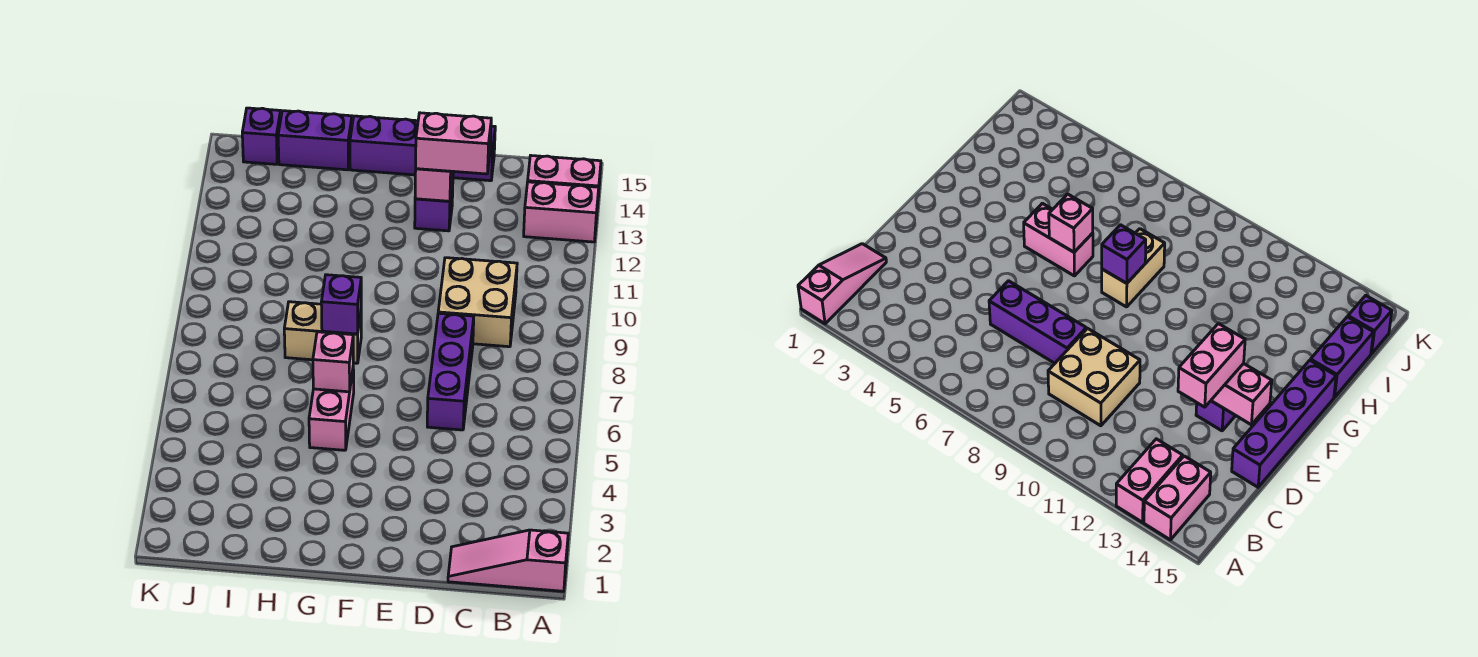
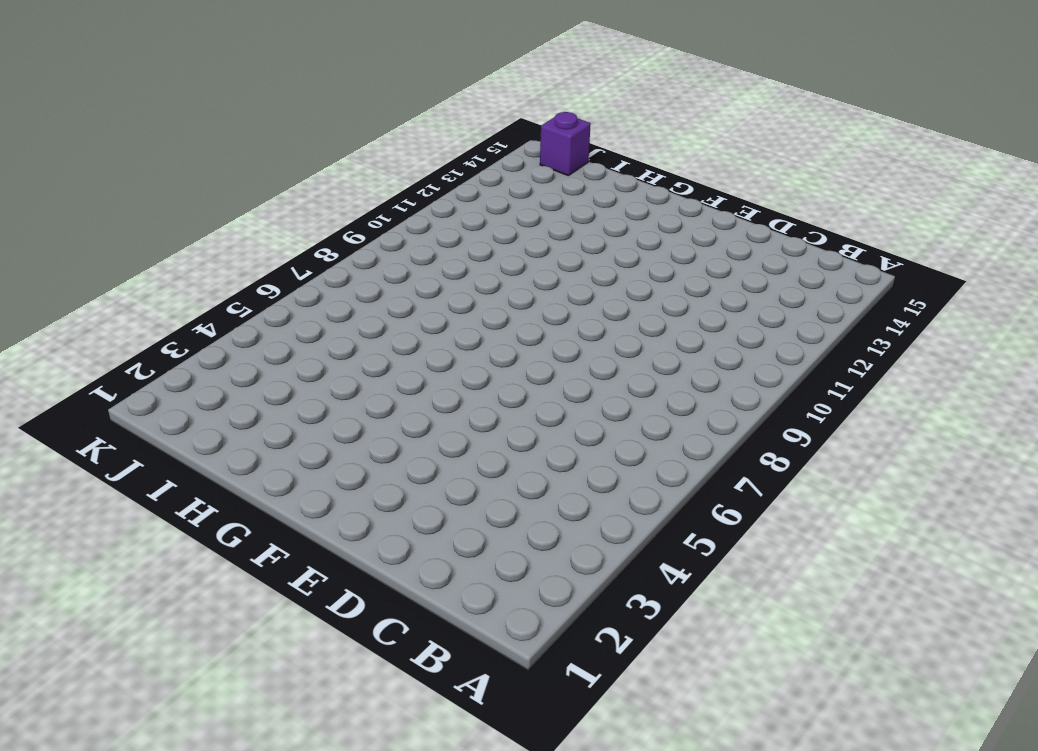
none -> pink slope A1:C1 level 1 top A
none -> pink brick A13:B13 level 1
none -> pink brick A14:B14 level 1

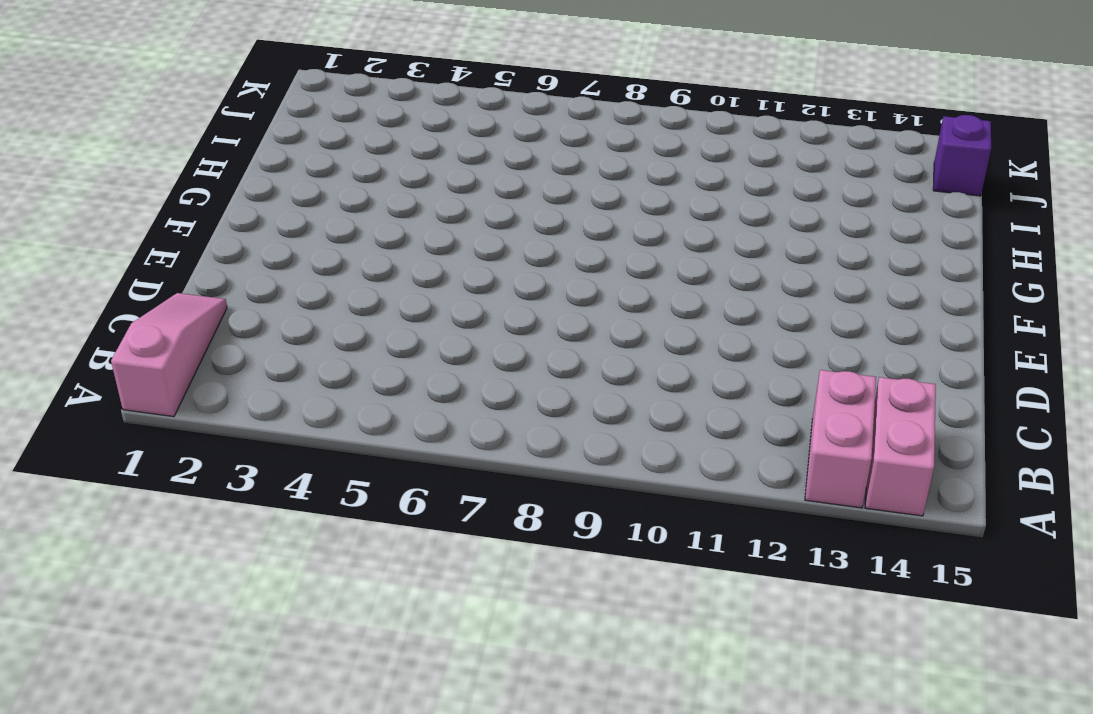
none -> tan brick C9:D10 level 1
none -> purple brick D6:D8 level 1
none -> purple brick D15:G15 level 1

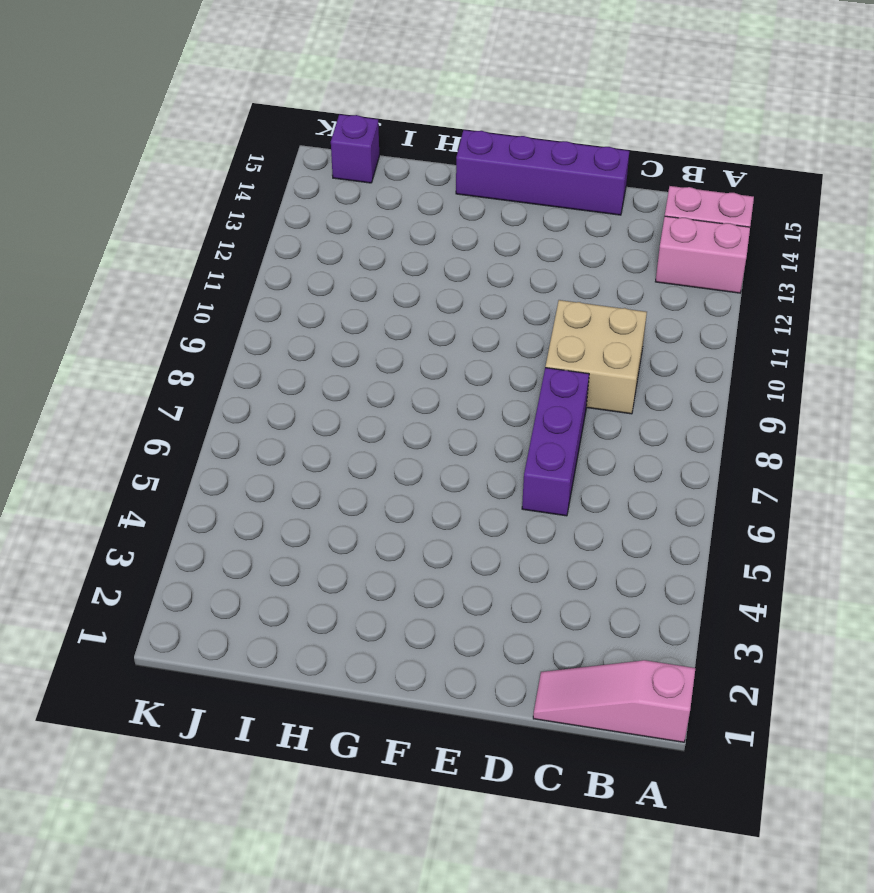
none -> purple brick E13 level 1
none -> pink brick G5:G6 level 1
none -> tan brick G8:H8 level 1

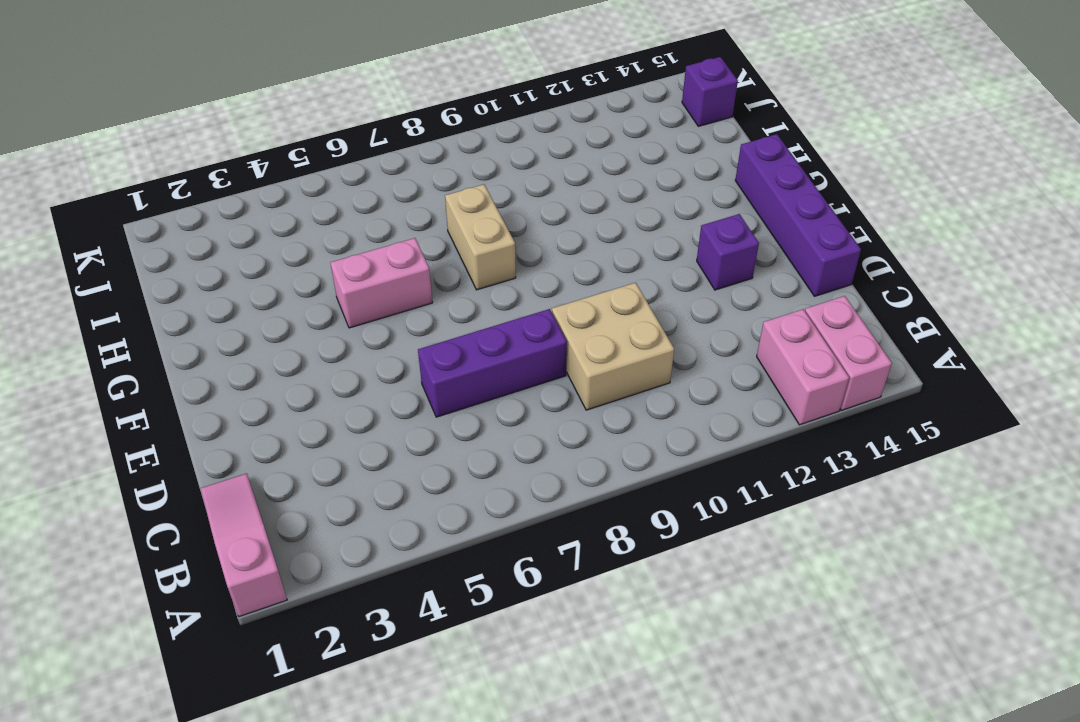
none -> purple brick H15:I15 level 1
none -> pink brick E13:E14 level 2
none -> pink brick G6 level 2

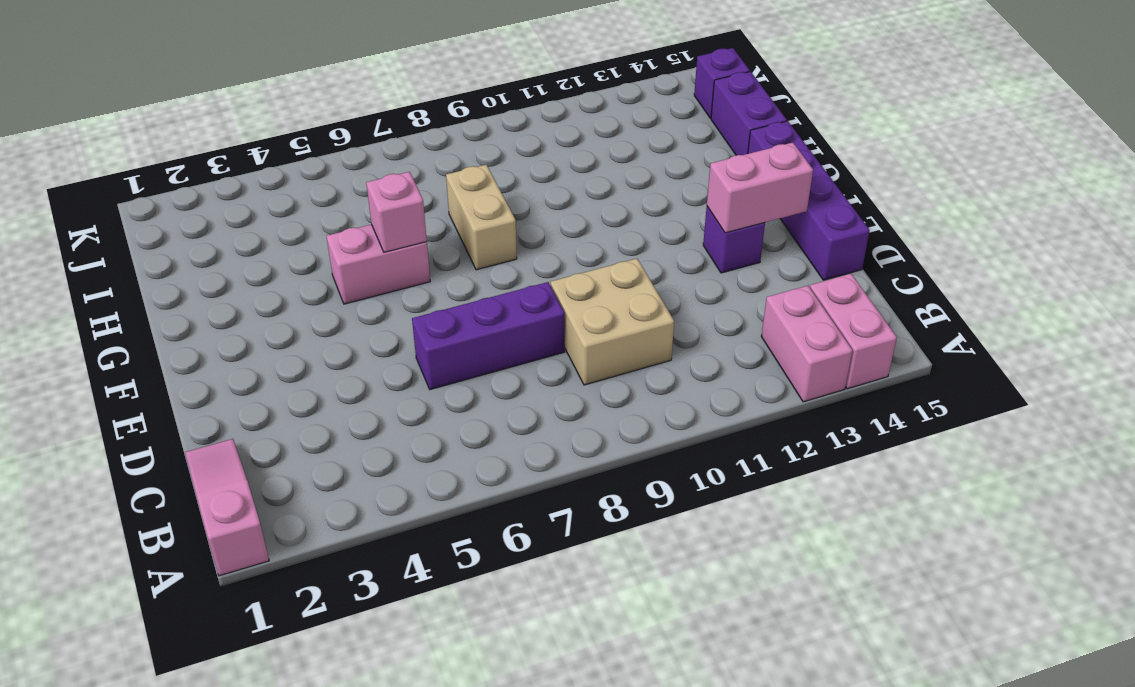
none -> purple brick G8 level 2
none -> pink brick D13:E13 level 3

